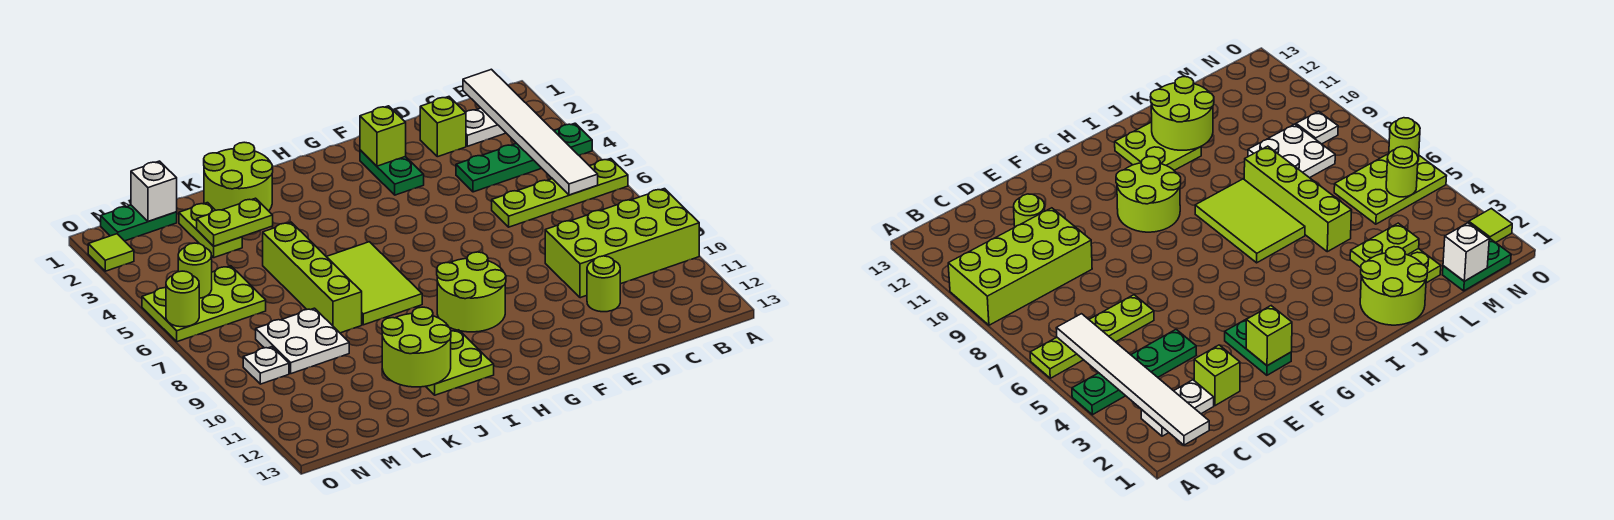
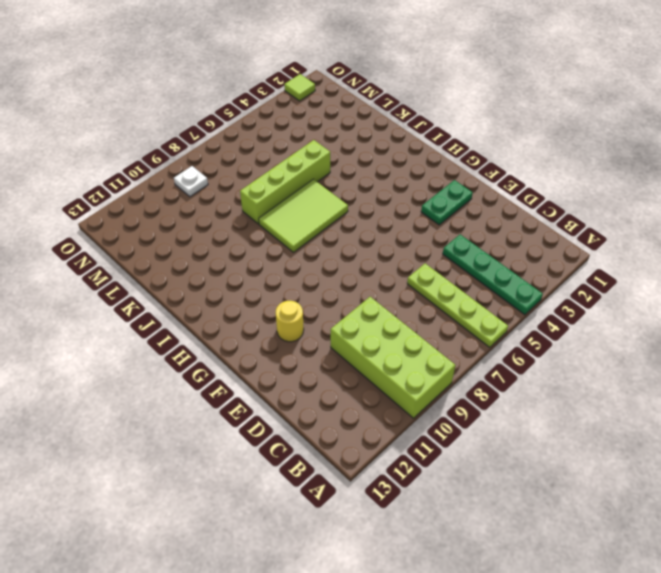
yellow round brick F11 level 1 -> none
none -> white plate B2:C2 level 1
none -> lime brick D2 level 1
none -> lime round brick D11 level 1

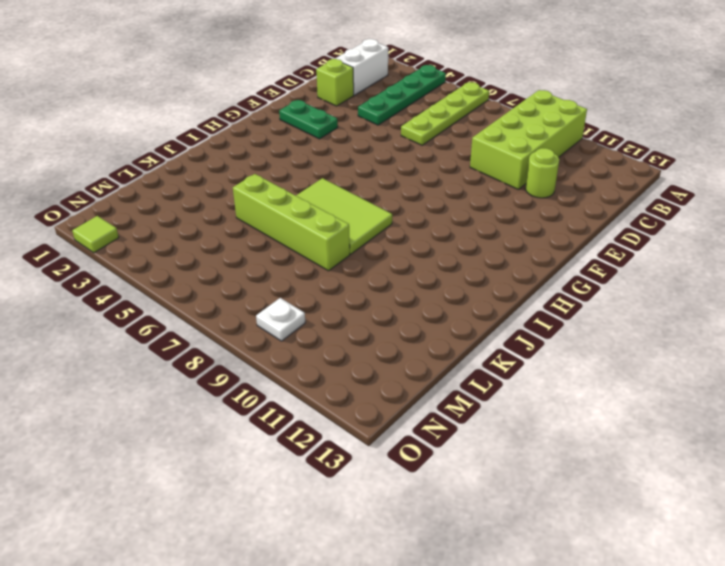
white brick B2:C2 level 1 -> white plate B2:C2 level 1
none -> lime round brick G9:H10 level 1
none -> lime plate I11:J12 level 1
none -> lime round brick J1:K2 level 1

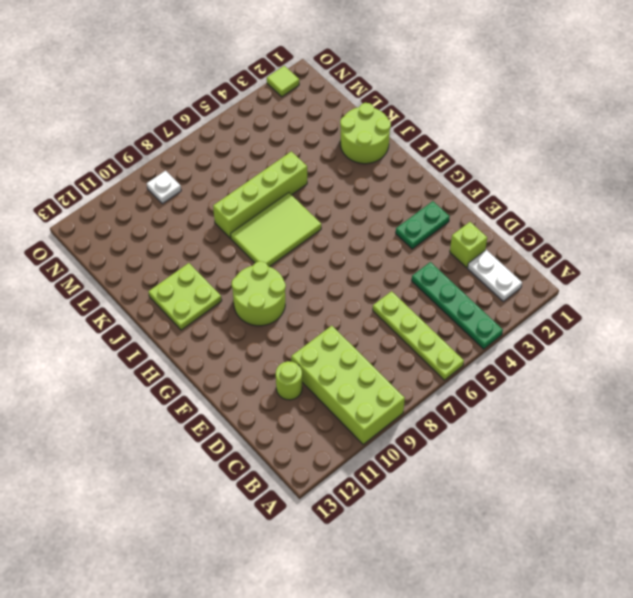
none -> lime plate L2:L3 level 1
none -> white plate L8:M9 level 1
none -> green plate M1:N1 level 1

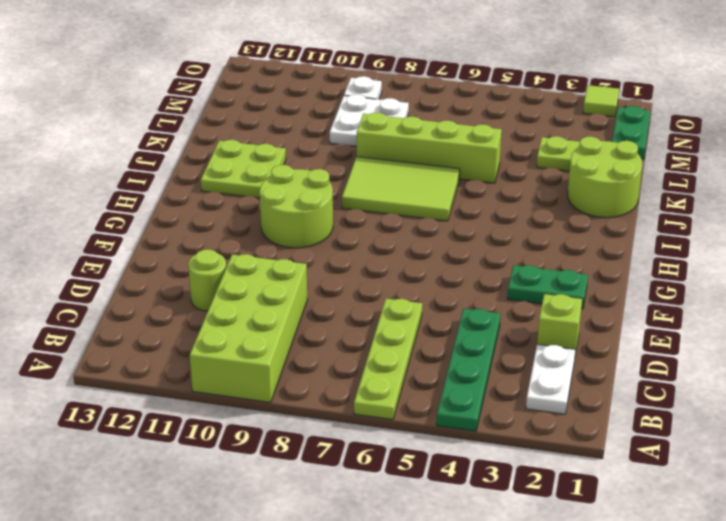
none -> lime plate M5:O6 level 1
none -> white tile B1:B6 level 2
none -> lime brick F2 level 2

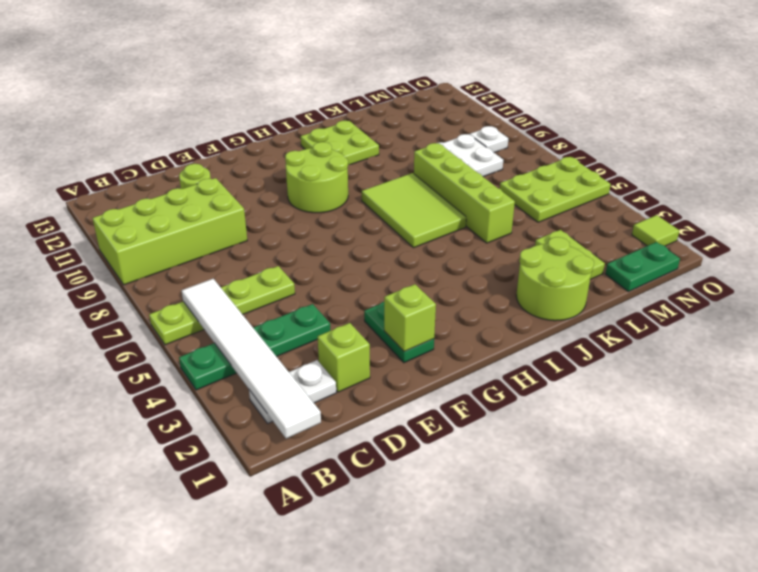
none -> lime round brick J11:K12 level 2
none -> lime plate K3:L3 level 2
none -> white brick M1 level 2

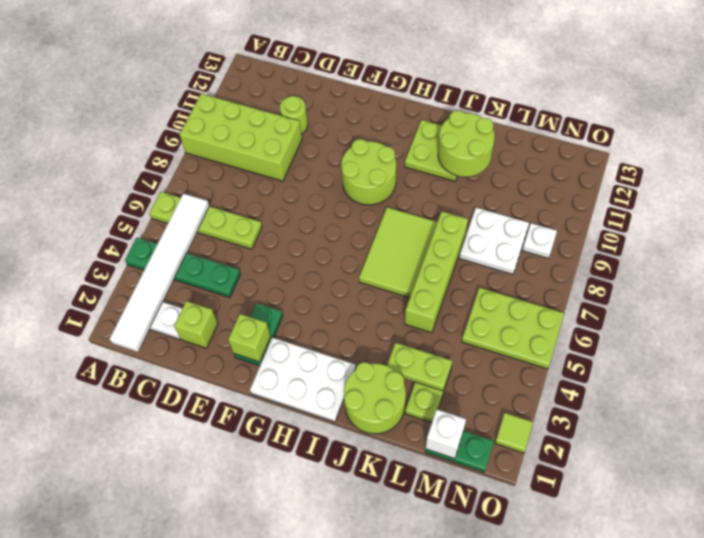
white plate G1:I2 level 1 -> none
none -> lime round brick N5 level 2
none -> lime round brick O6 level 2

